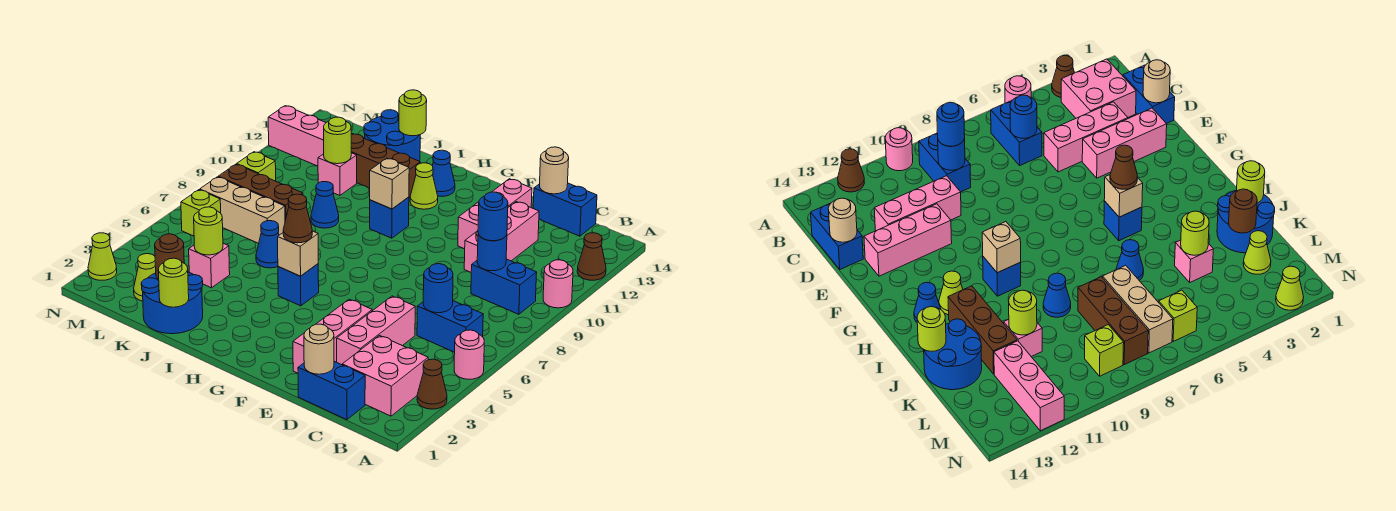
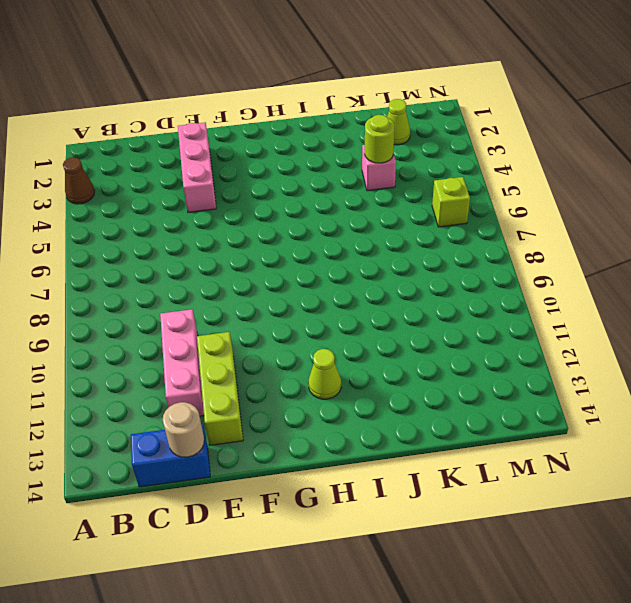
lime brick E11:E13 level 1 -> pink brick E11:E13 level 1
none -> pink round brick A5 level 1
none -> pink round brick A10 level 1
none -> brown cone A12 level 1
none -> pink brick B2:C3 level 1

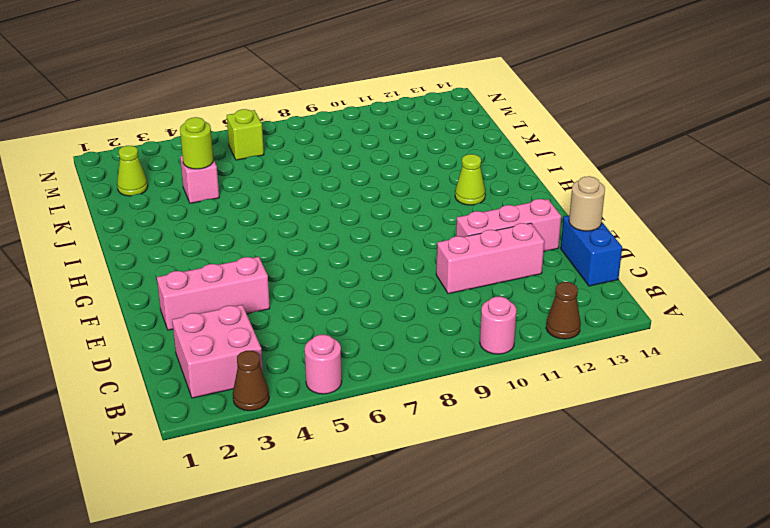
none -> blue brick B6:C6 level 1
none -> blue brick B9:C9 level 1
none -> blue brick C1:D1 level 1
none -> pink brick D3:D5 level 1

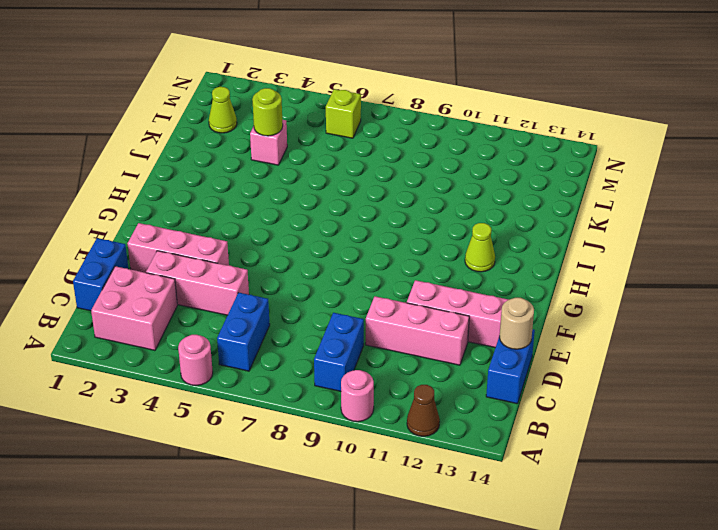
none -> brown cone A3 level 1
none -> blue brick H5 level 1
none -> blue brick H10 level 1
none -> blue cone H13 level 1

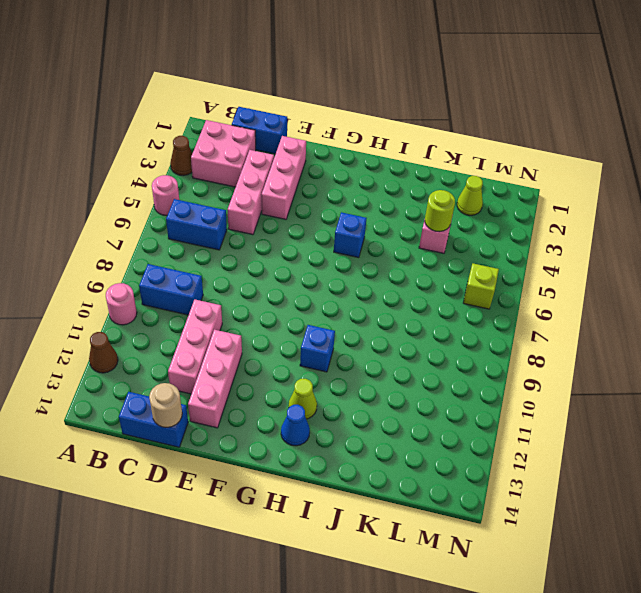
none -> brown brick I12:K12 level 1
none -> blue round brick J1:K2 level 1
none -> blue cone J6 level 1
none -> blue cone J9 level 1

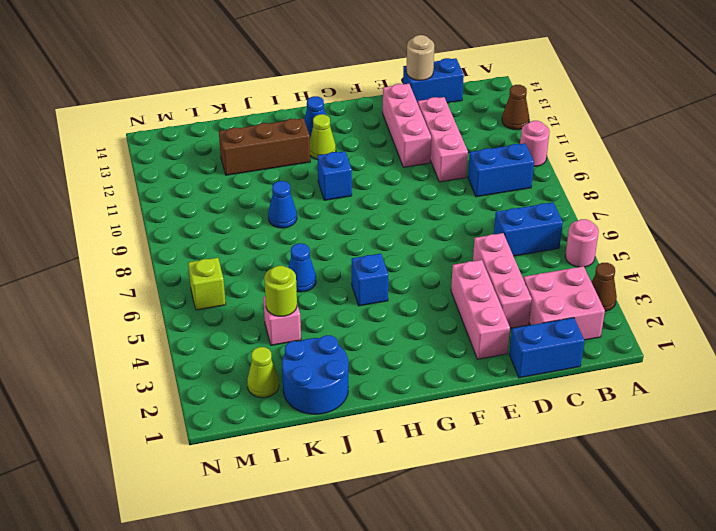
none -> blue round brick J13:K14 level 1
none -> tan brick K7:M7 level 1
none -> brown brick K8:M8 level 1
none -> pink brick K11 level 1

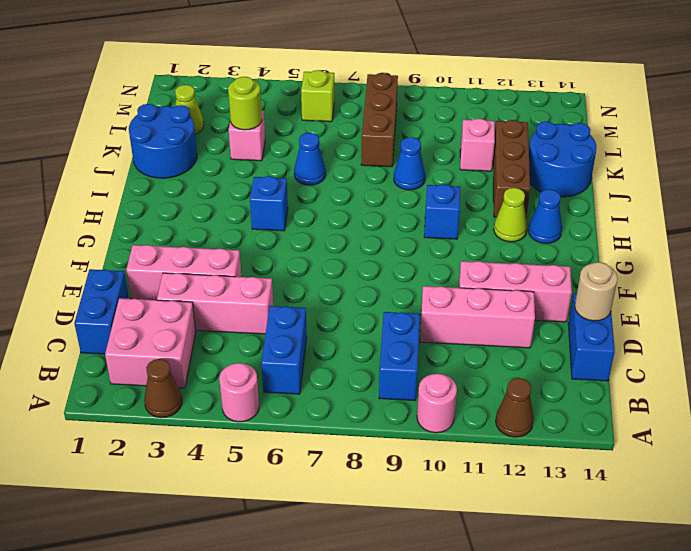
none -> tan brick K7:M7 level 1
none -> pink brick L12:N12 level 1
none -> lime brick M9 level 1
none -> lime cone N2 level 1

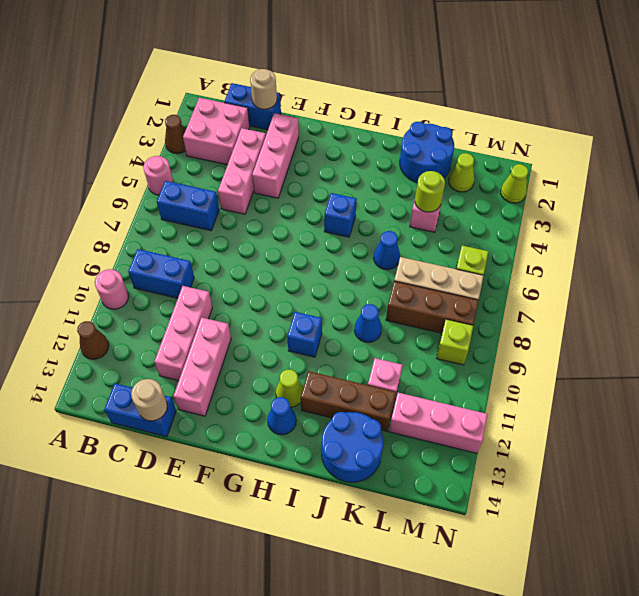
none -> blue round brick C6 level 2
none -> blue round brick C9 level 2
none -> tan brick H5 level 2
none -> tan brick H10 level 2

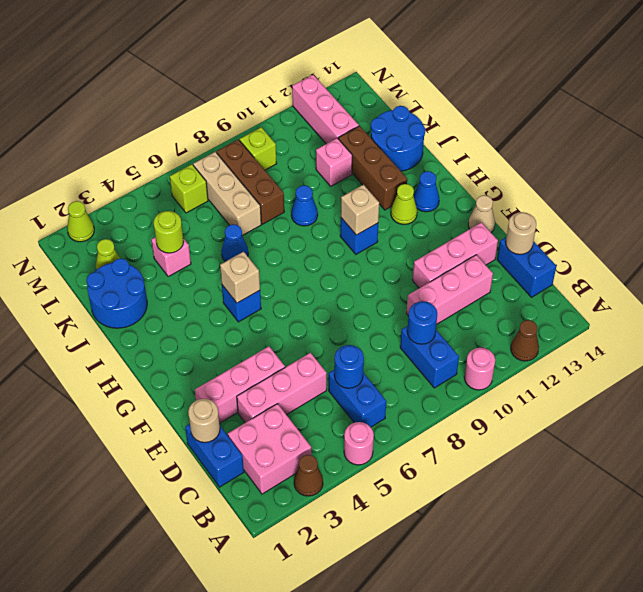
tan cone F14 level 1 -> none
none -> lime round brick J1 level 2
none -> lime round brick J14 level 2
none -> brown round brick K2 level 2
none -> lime round brick K11 level 2

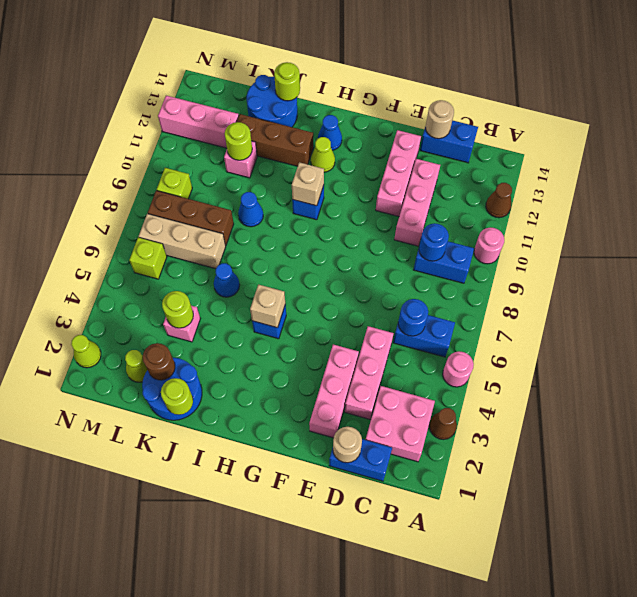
none -> blue round brick C9 level 3
none -> brown cone H5 level 3

